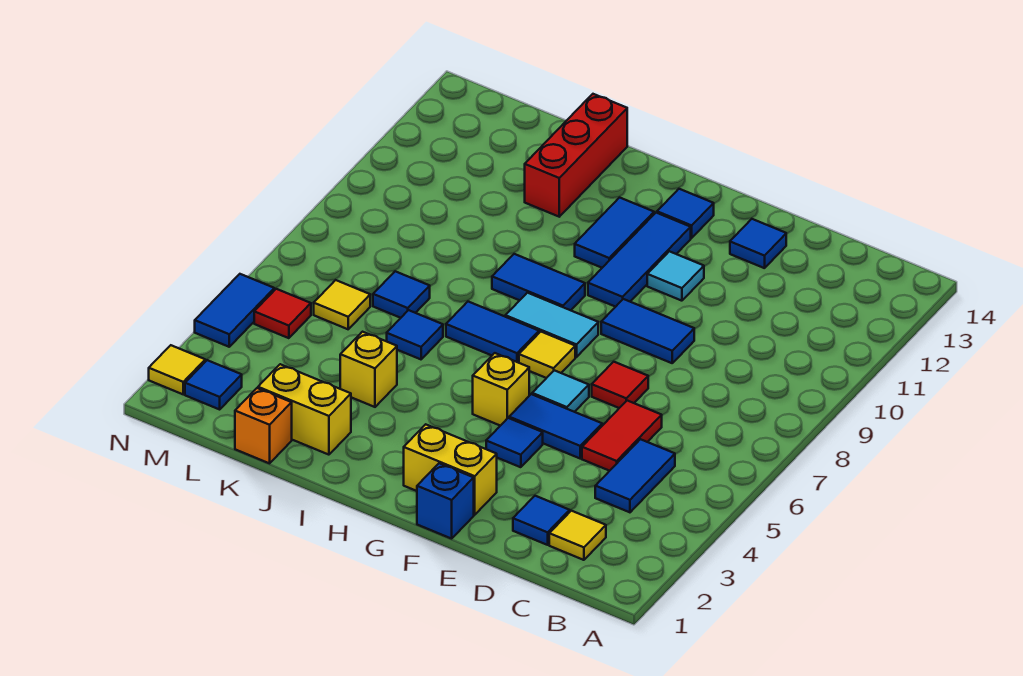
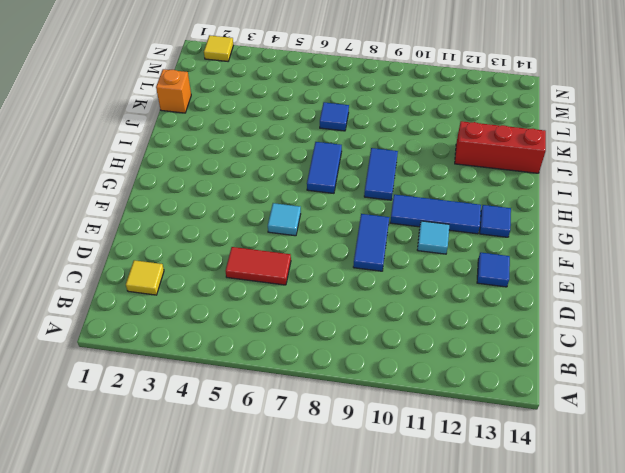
none -> blue tile C4:C5 level 1
none -> blue tile D2 level 1
none -> blue tile E5:F5 level 1
none -> red tile E7 level 1

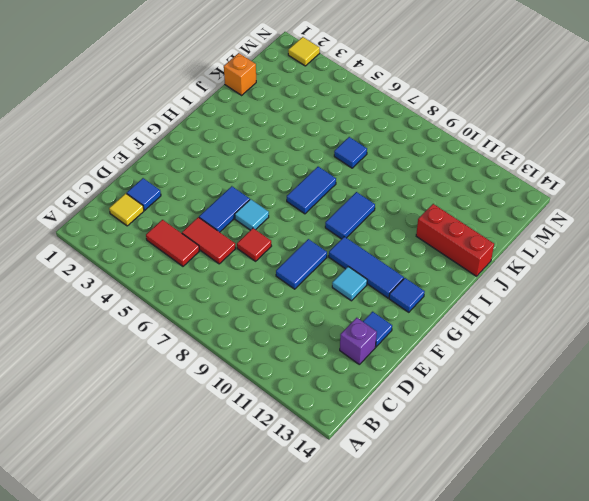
red tile C4:C5 level 1 -> blue tile C4:C5 level 1
purple brick D13 level 1 -> none
none -> blue brick F1 level 1
none -> yellow brick F2:G2 level 1
none -> blue tile F4 level 1
none -> yellow brick G5 level 1

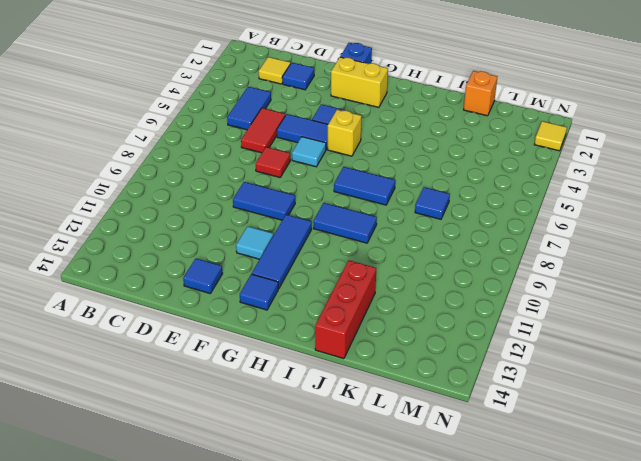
none -> yellow tile G7 level 1
none -> cyan tile G8:H8 level 1
none -> blue tile H11:H12 level 1
none -> yellow brick J2:K2 level 1

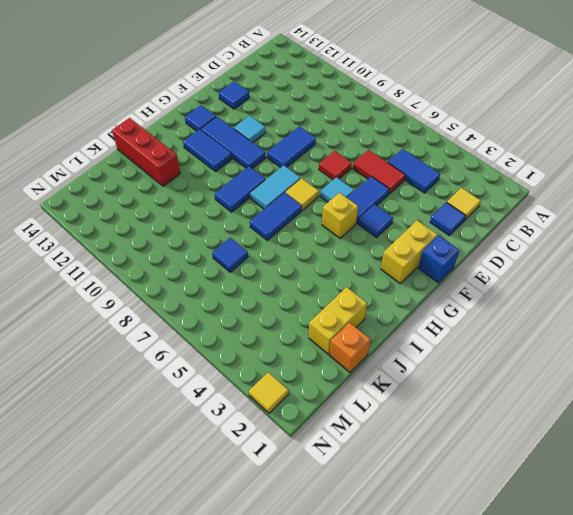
none -> yellow brick J4 level 1
none -> blue tile J6 level 1
none -> yellow tile L6 level 1
none -> blue tile M2 level 1

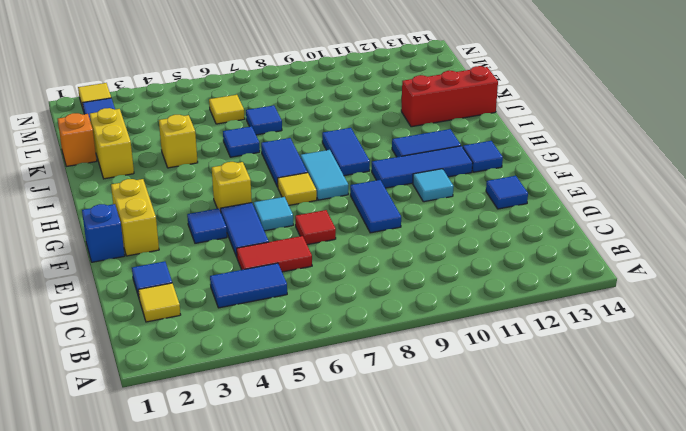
none -> red tile M5 level 1
none -> blue tile N4:N5 level 1

